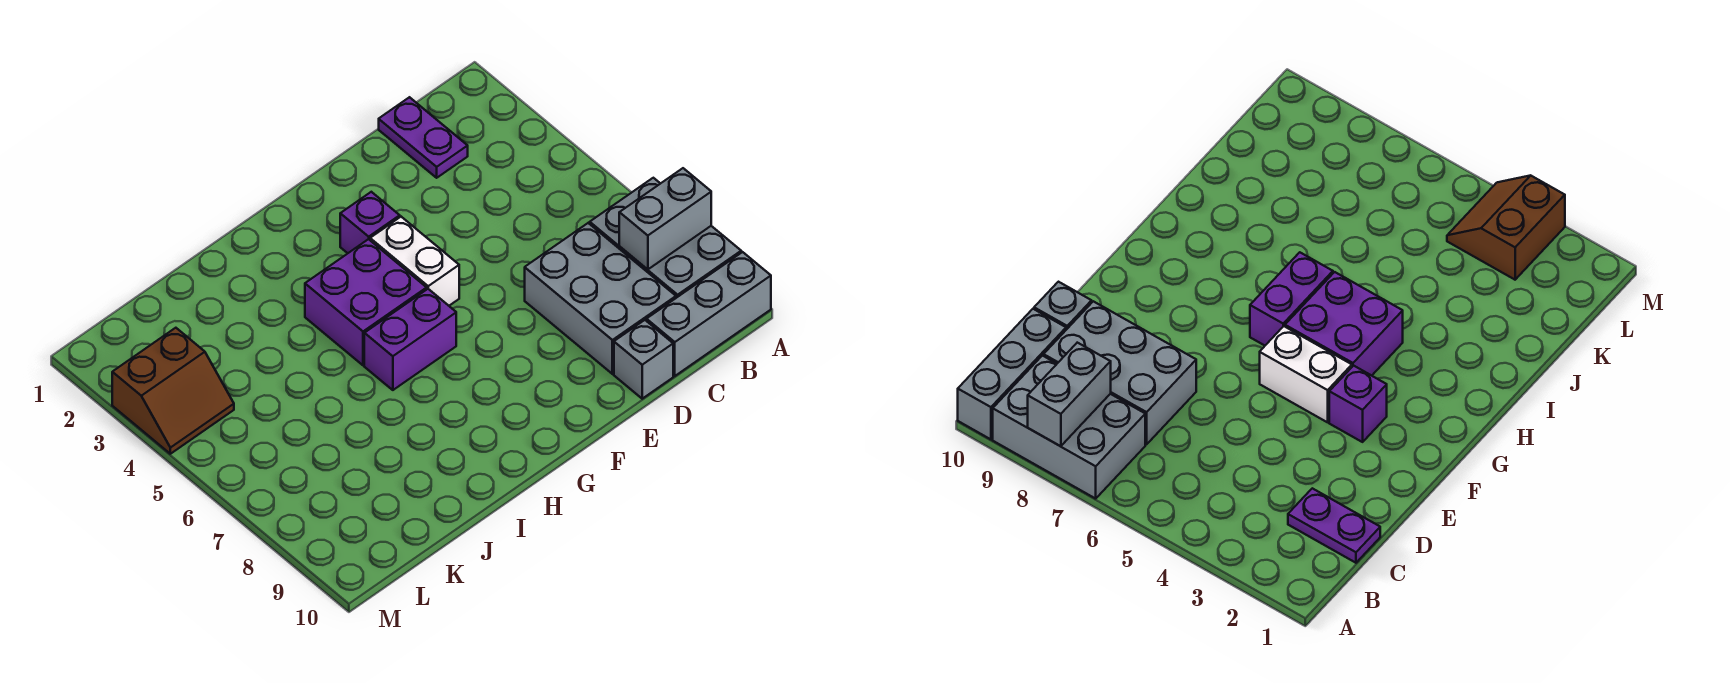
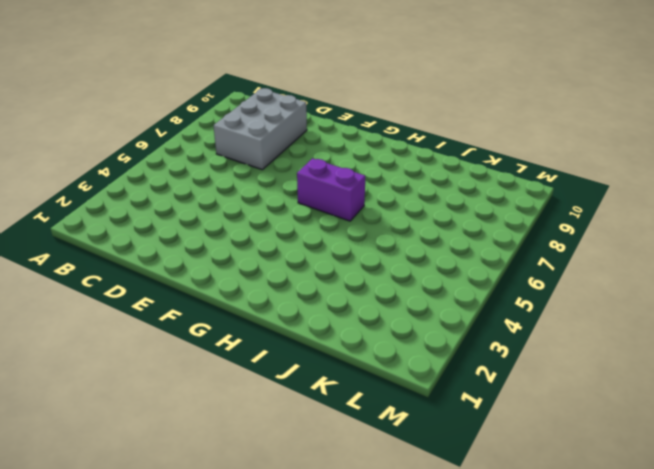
none -> grey brick A7:B9 level 1
none -> grey brick A10:C10 level 1

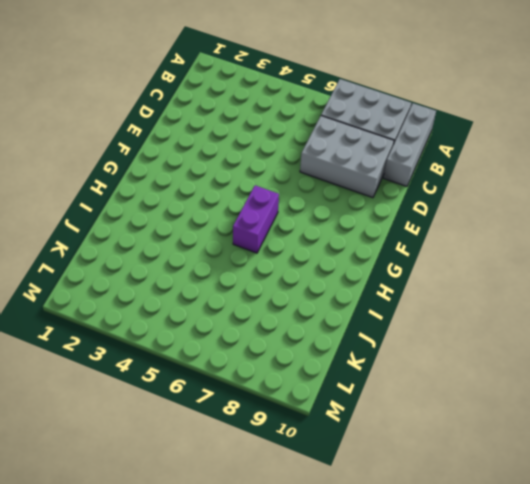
none -> purple plate C1:C2 level 1
none -> grey brick D10 level 1

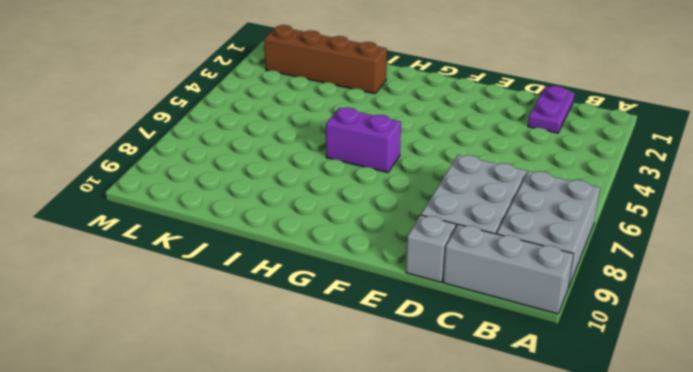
brown brick I2:L2 level 1 -> none
none -> purple brick F3 level 1
none -> white brick F4:F5 level 1

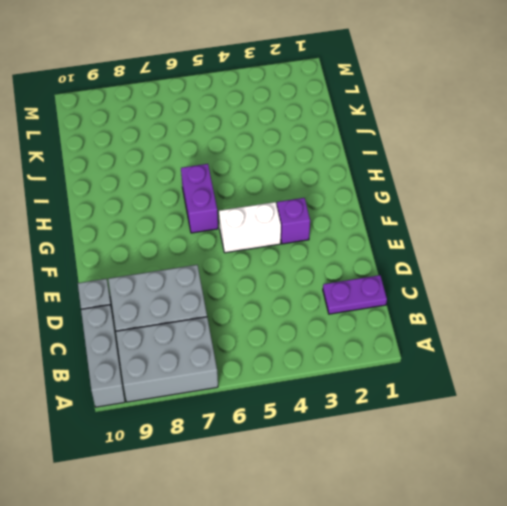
none -> purple brick G4:H5 level 1
none -> brown slope L3:M4 level 1 top 3

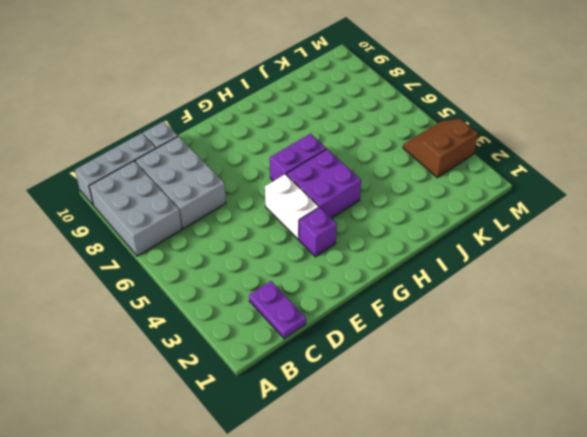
none -> grey brick A8:B8 level 2

